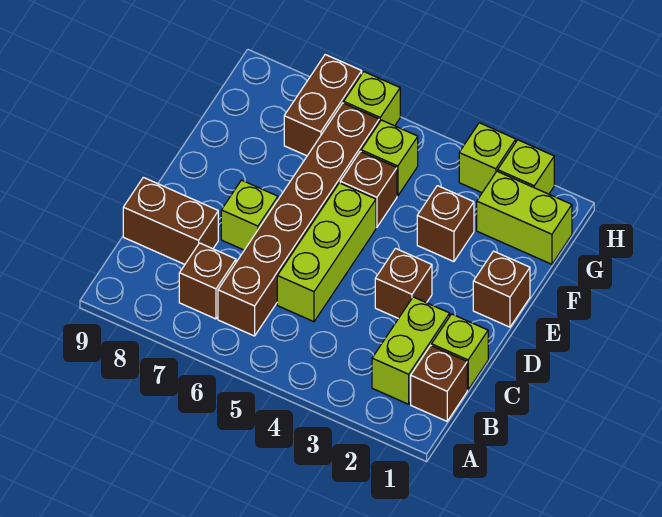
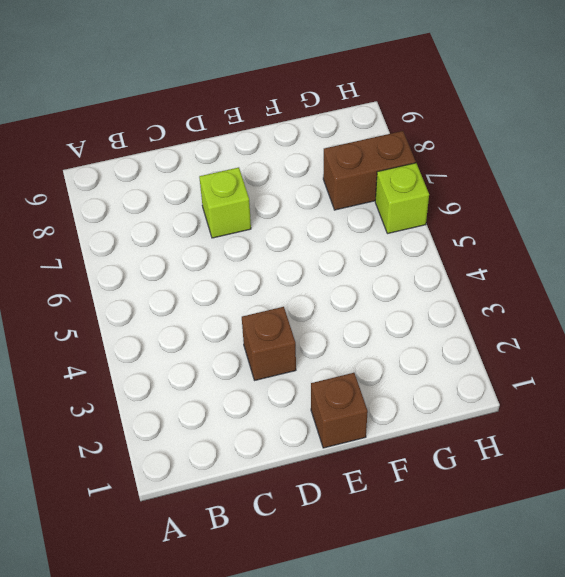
none -> brown brick B1 level 1
none -> lime brick B2:C2 level 1
none -> brown brick B6:G6 level 1

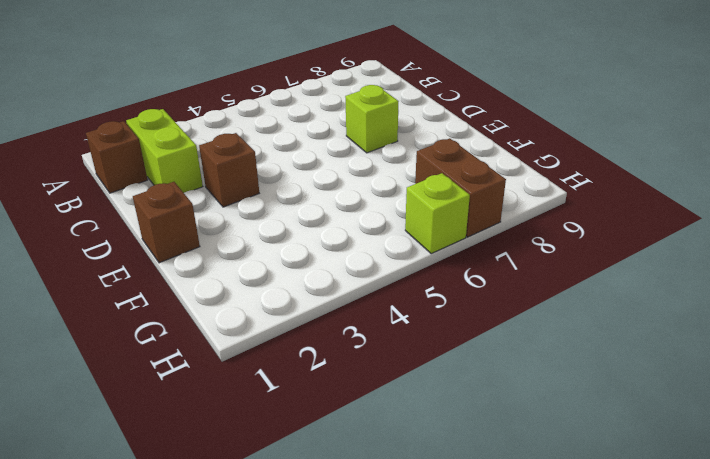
none -> brown brick B6:G6 level 1
none -> brown brick B7 level 1
none -> lime brick C1 level 1

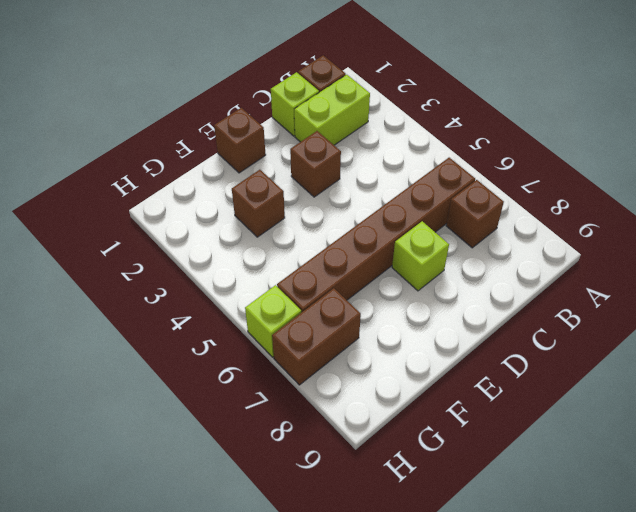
none -> lime brick C5:E5 level 1
none -> brown brick C8:C9 level 1
none -> brown brick F5 level 1

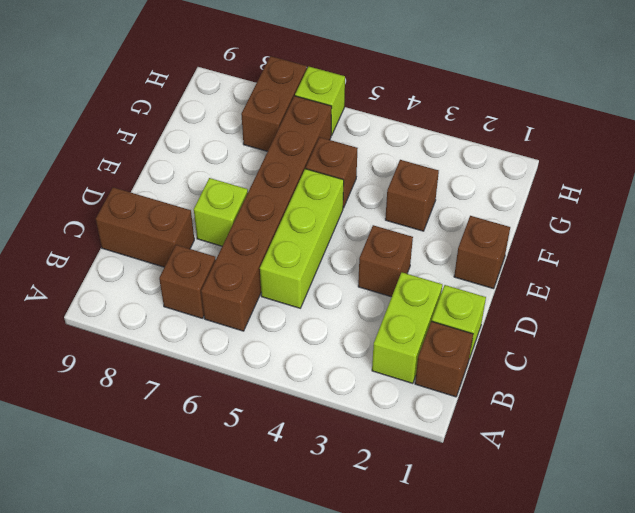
none -> lime brick G1:G2 level 1
none -> lime brick G5 level 1
none -> lime brick H2 level 1

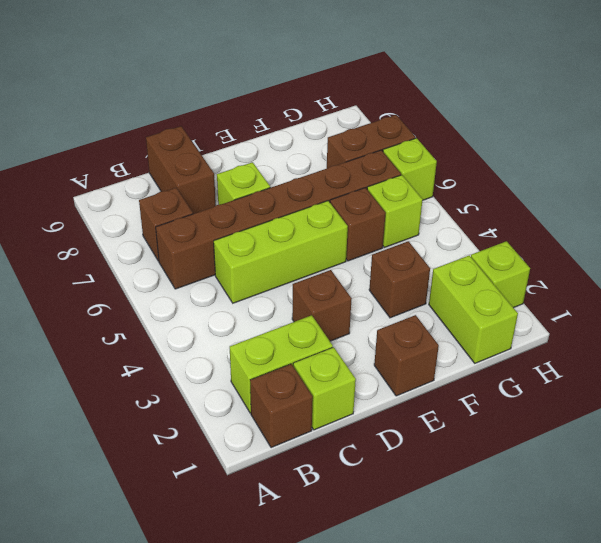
none -> lime brick H3 level 1

